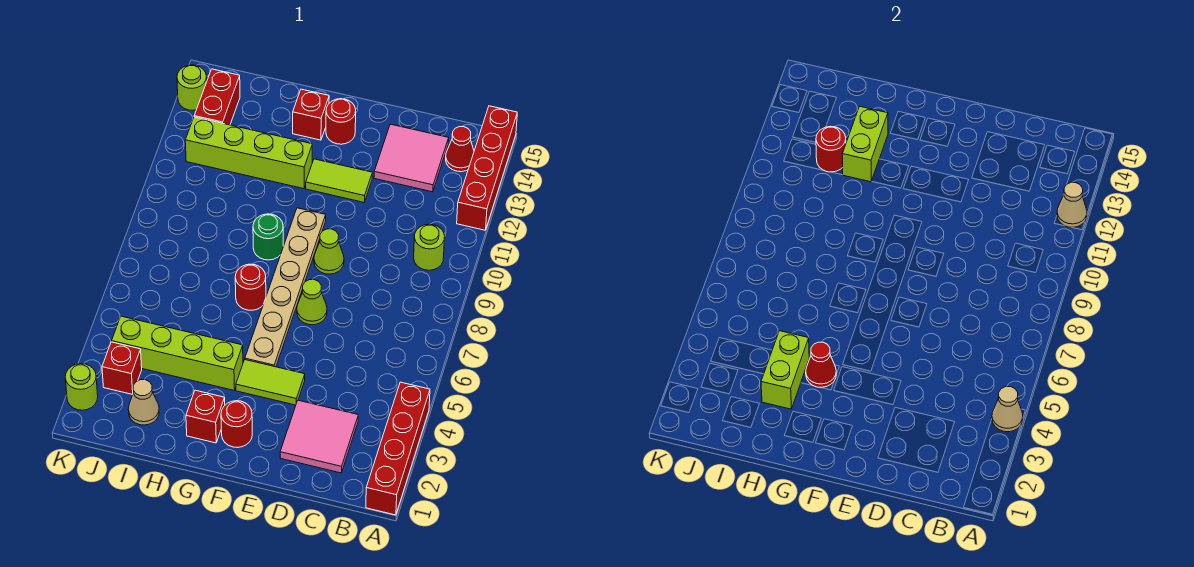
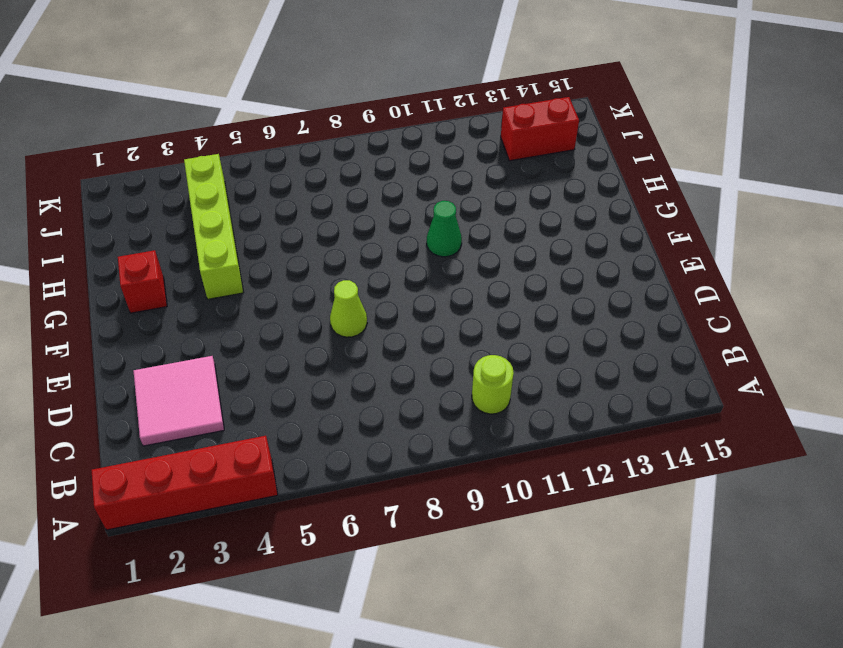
green cone G10 level 1 -> none
none -> red brick A12:A15 level 1
none -> red cone B14 level 1
none -> pink tile C13:D14 level 1
none -> lime tile E4:F4 level 1

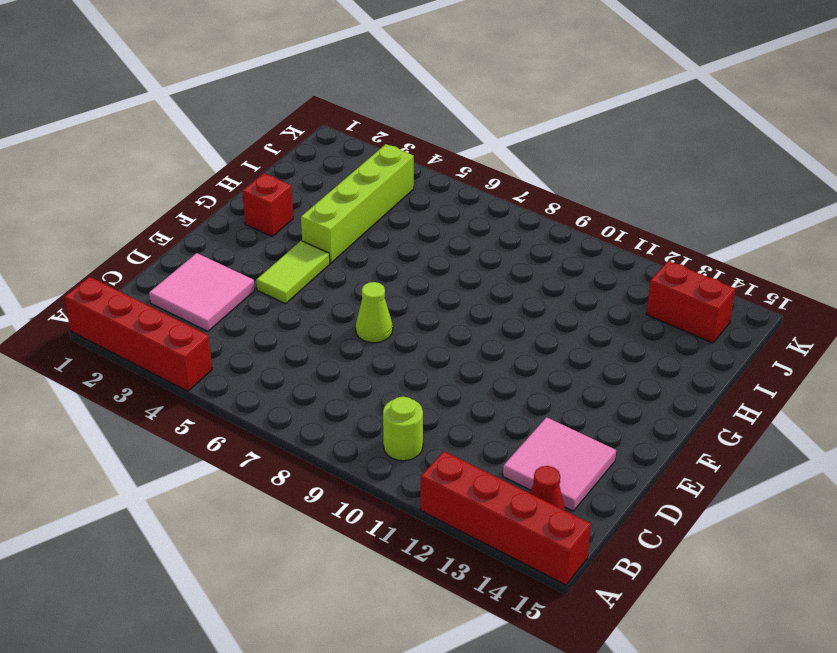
none -> lime cone E9 level 1
none -> lime tile E12:F12 level 1
none -> red round brick F2 level 1
none -> tan plate F5:F10 level 1

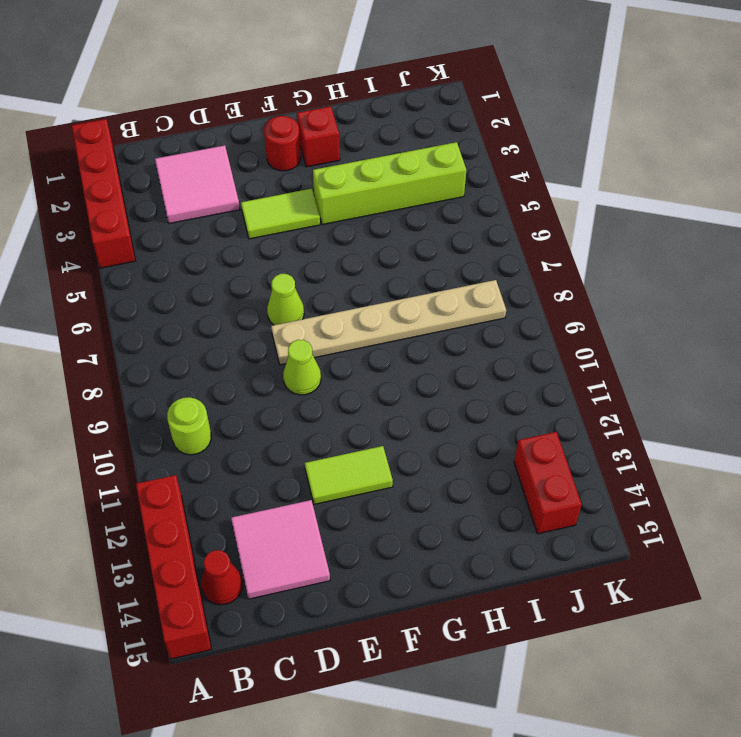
tan plate E8:J8 level 1 -> tan plate F5:F10 level 1
none -> red round brick F14 level 1
none -> red round brick G7 level 1
none -> green round brick G9 level 1
none -> lime brick G12:J12 level 1

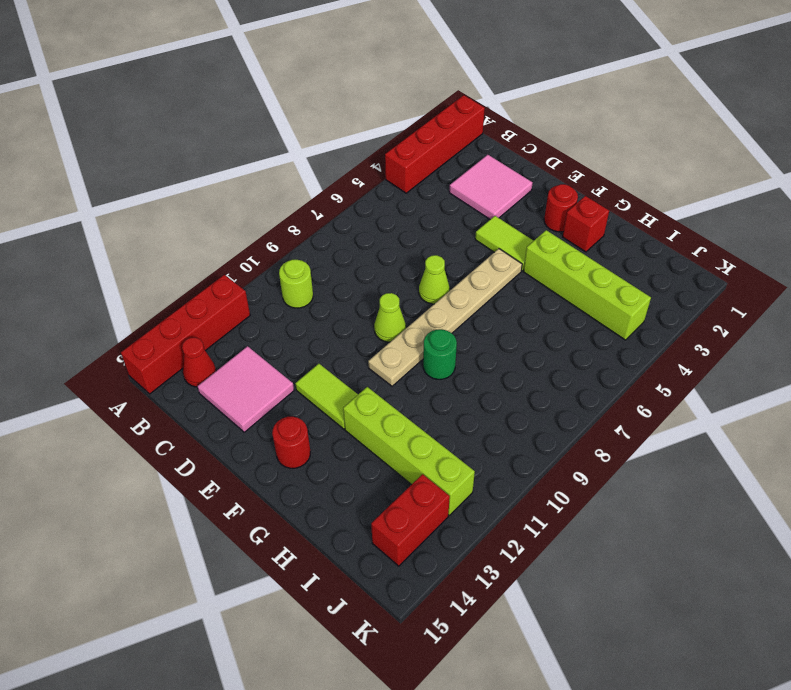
none -> red round brick G7 level 1
none -> red brick G14 level 1
none -> tan cone I2 level 1
none -> red brick J3 level 1

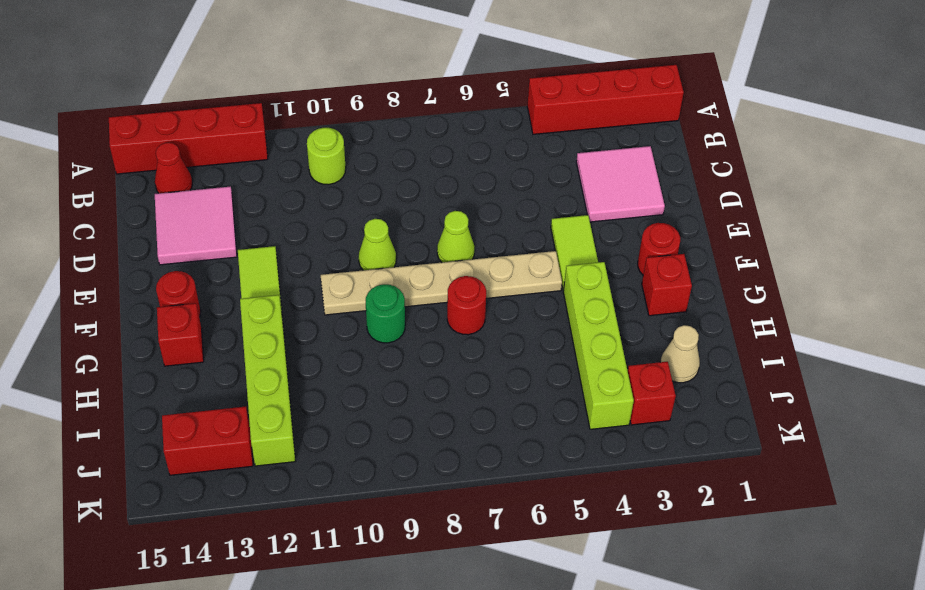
none -> lime round brick K2 level 1
none -> lime round brick K14 level 1
none -> tan cone A4 level 2
none -> tan cone A12 level 2

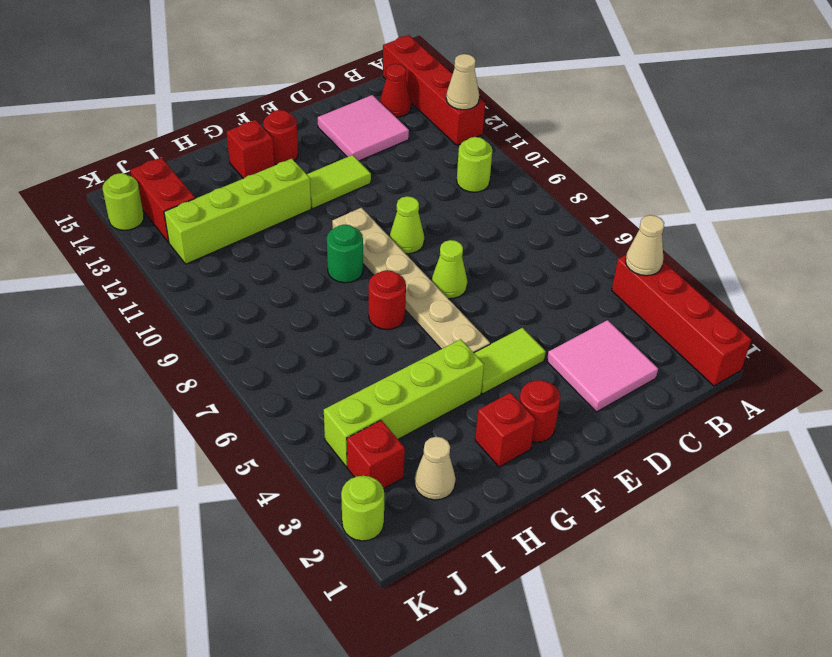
none -> red cone G4 level 2
none -> lime brick H3:H4 level 2
none -> lime brick H12:H13 level 2
none -> red round brick I12 level 2

